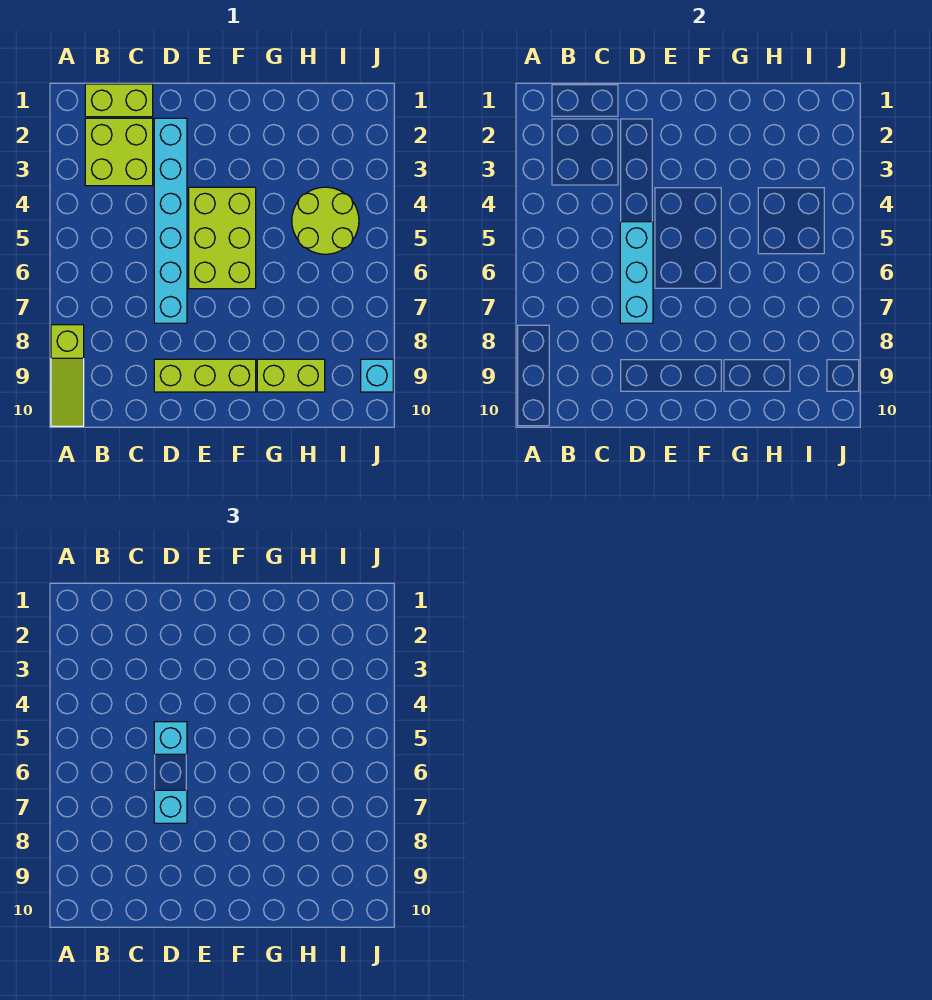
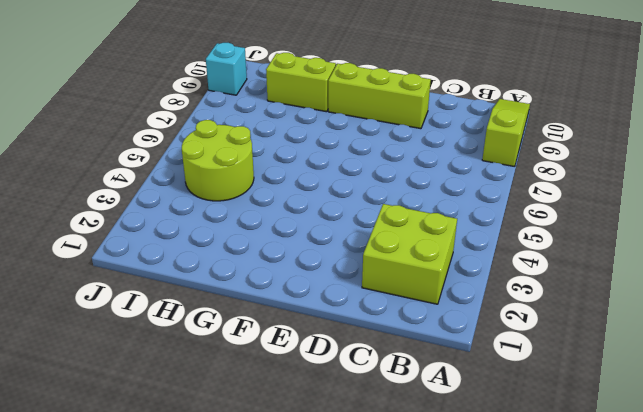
none -> lime brick B1:C1 level 1
none -> cyan brick D2:D7 level 1
none -> lime brick E4:F6 level 1

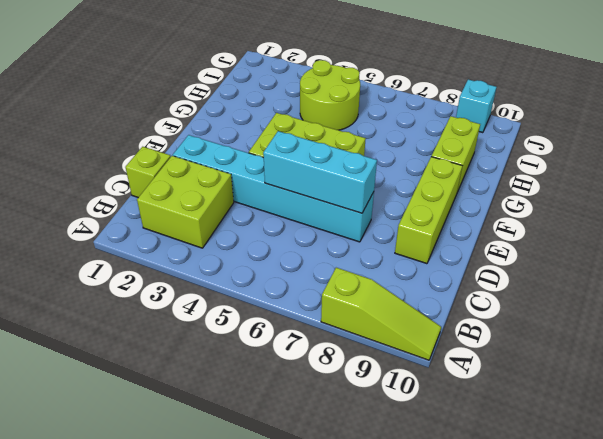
lime brick C1 level 1 -> lime brick B1:C1 level 1
none -> cyan brick D5 level 3
none -> cyan brick D7 level 3

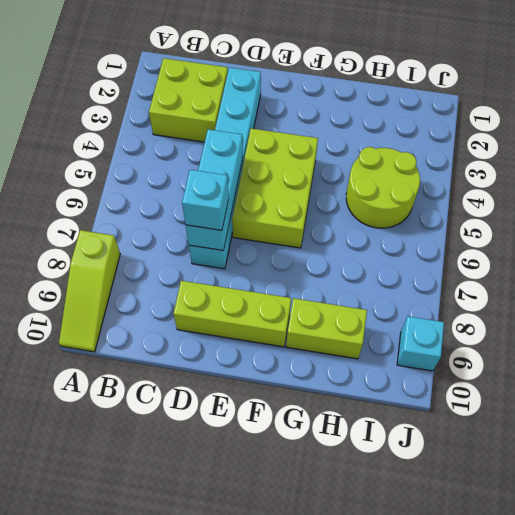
none -> lime brick B1:C1 level 1
none -> cyan brick D5 level 3

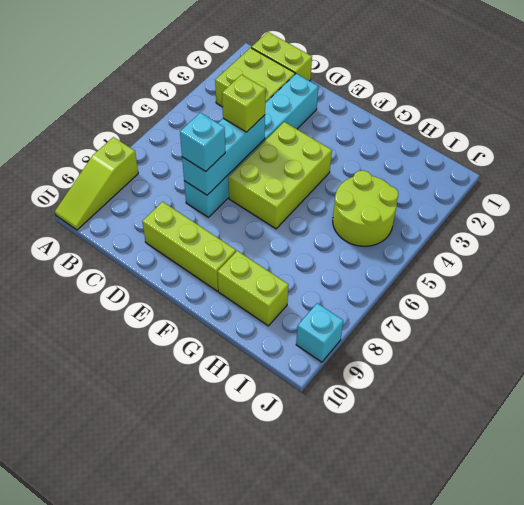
lime brick D5 level 3 -> cyan brick D5 level 3

